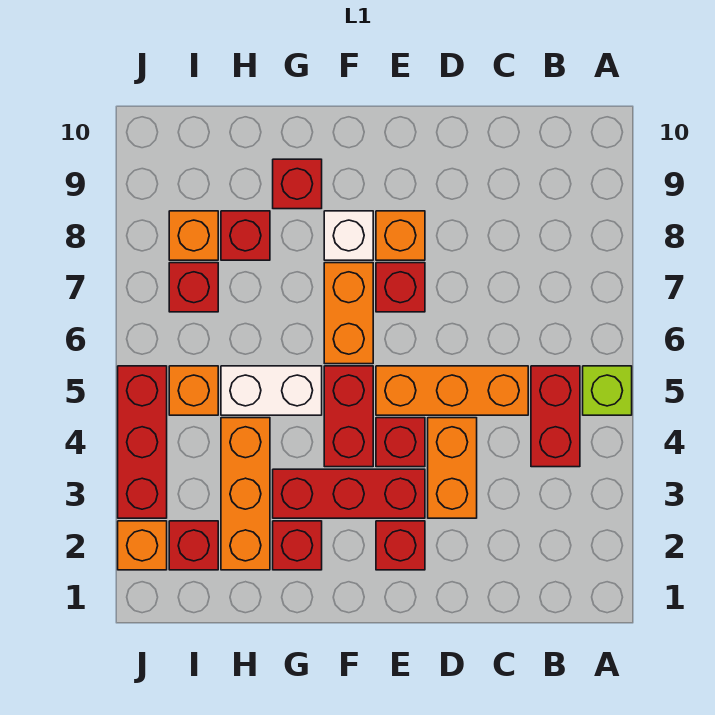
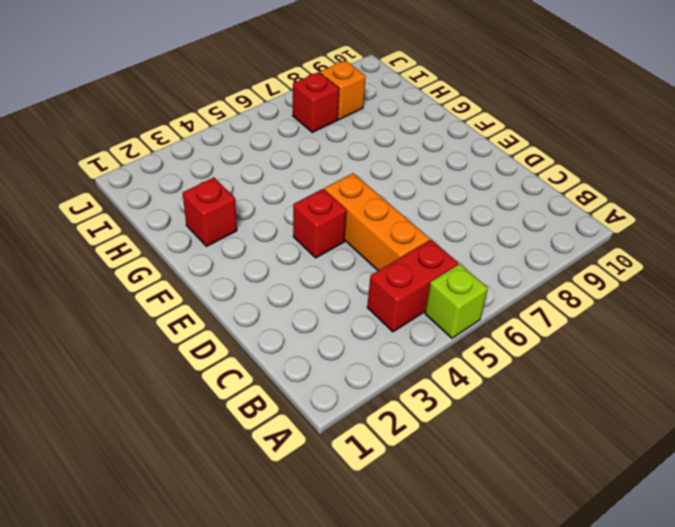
none -> orange brick D3:D4 level 1
none -> red brick E2 level 1
none -> red brick E3:G3 level 1

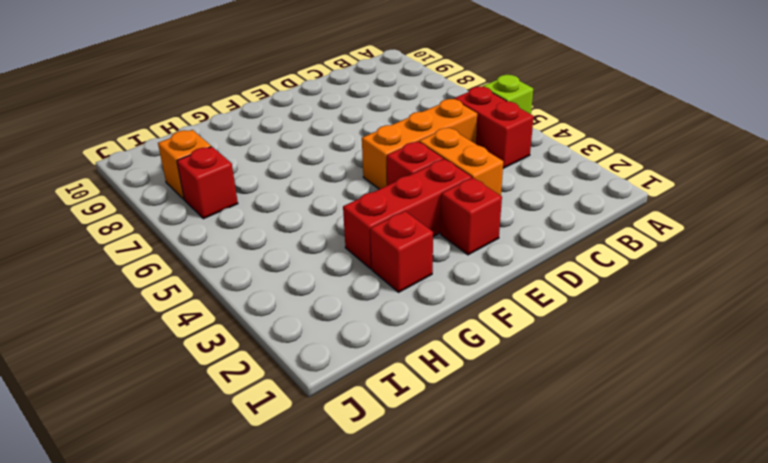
none -> red brick E7 level 1
none -> orange brick E8 level 1
none -> red brick F4:F5 level 1

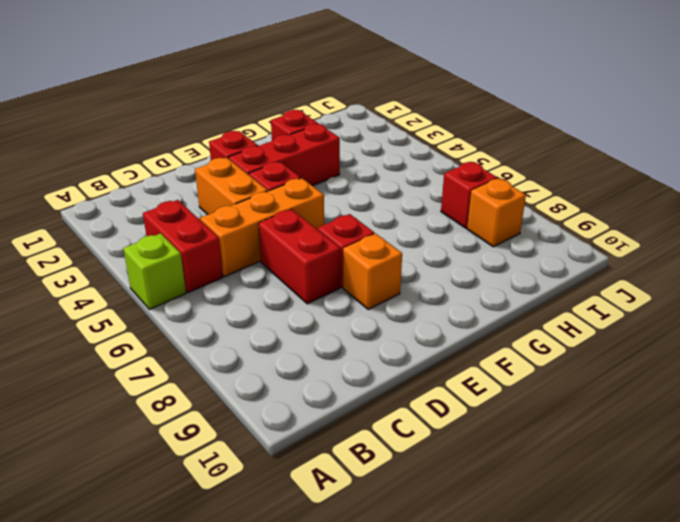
red brick D6:D7 level 1 -> red brick F4:F5 level 1
none -> orange brick F6:F7 level 1
none -> white brick F8 level 1
none -> white brick G5:H5 level 1

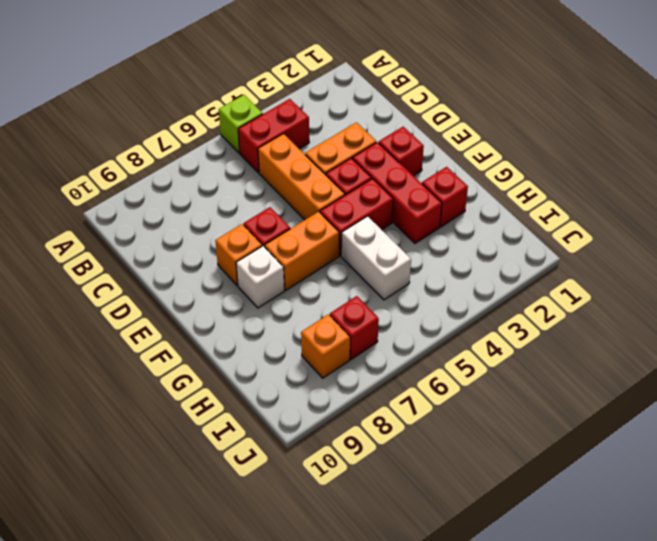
none -> red brick G9 level 1
none -> orange brick H2:H4 level 1
none -> red brick H8 level 1

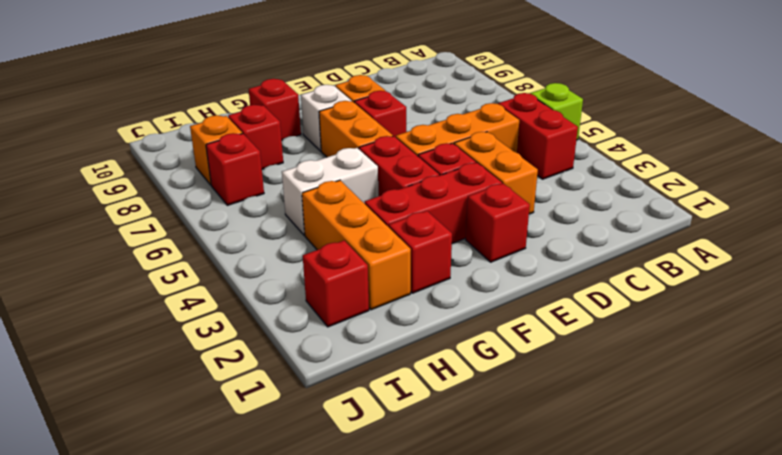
none -> orange brick I5 level 1
none -> orange brick J2 level 1
none -> red brick J3:J5 level 1

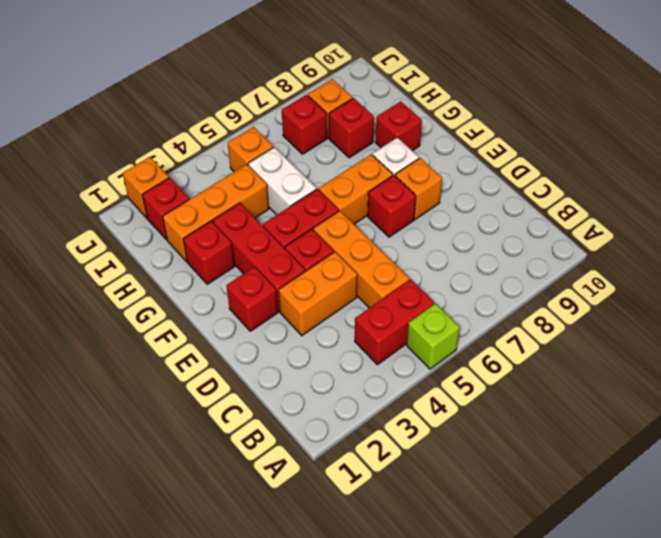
none -> red brick J3:J5 level 1

